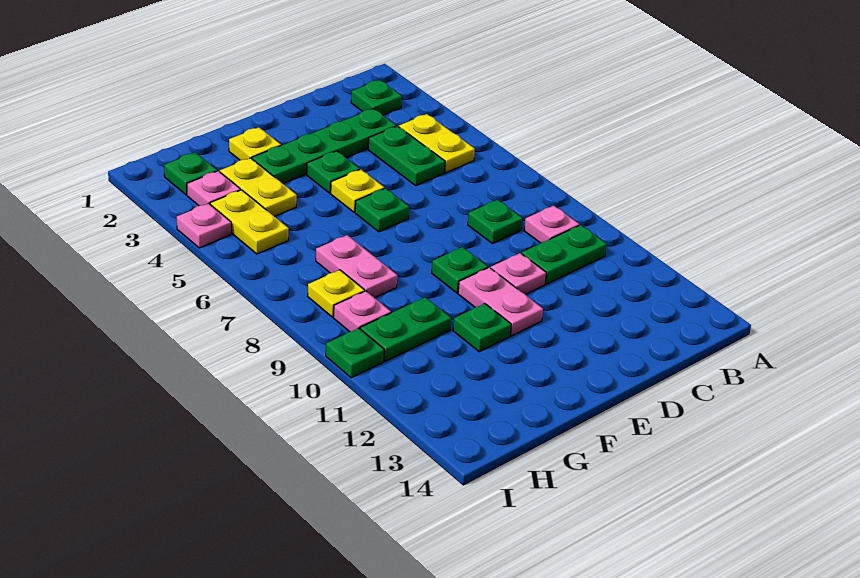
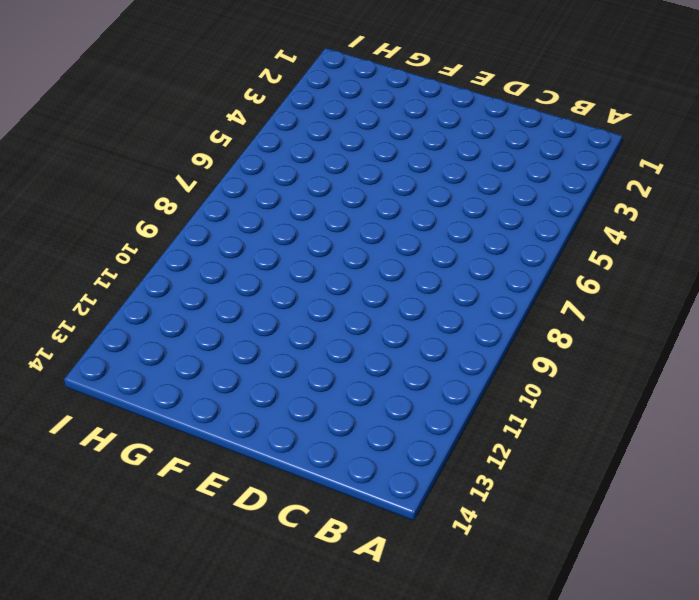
none -> green plate B2 level 1
none -> yellow plate B4:B5 level 1
none -> pink plate B9 level 1

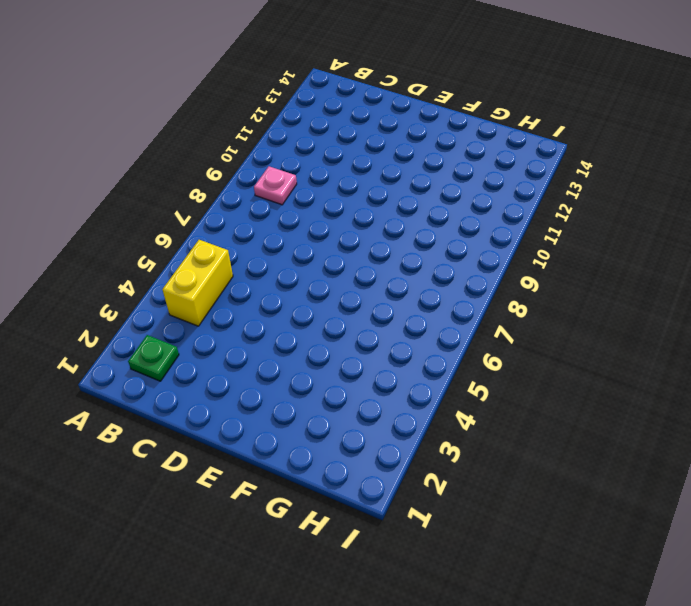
yellow brick B4:B5 level 1 -> yellow plate B4:B5 level 1
none -> green plate B10:C10 level 1
none -> green plate C3:F3 level 1
none -> green plate C4:C5 level 1

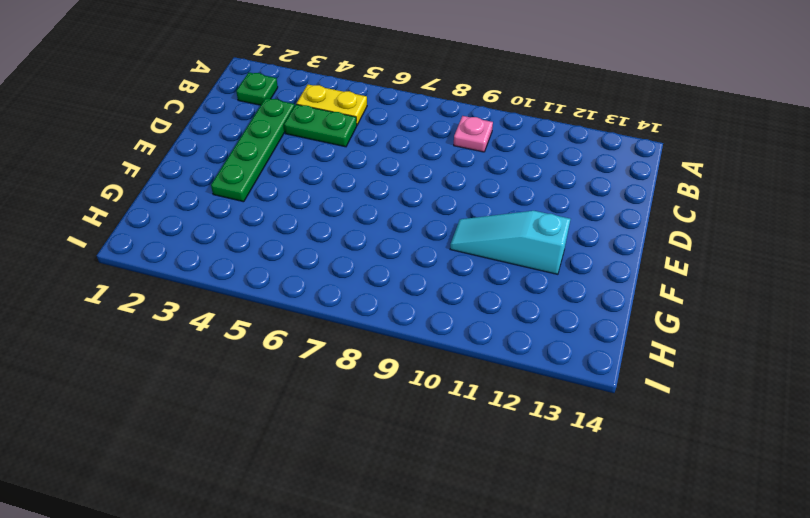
cyan slope F10:F12 level 1 top 12 -> green plate F11 level 1
none -> green plate B10:C10 level 1
none -> green plate C8 level 1
none -> pink plate D10 level 1

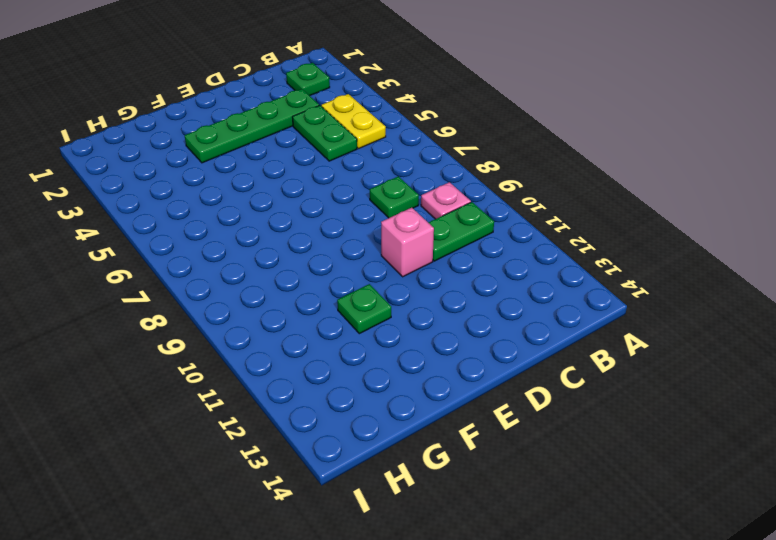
pink brick D10 level 1 -> pink plate D10 level 1
none -> green plate E4 level 1
none -> yellow plate E5 level 1
none -> green plate E6 level 1

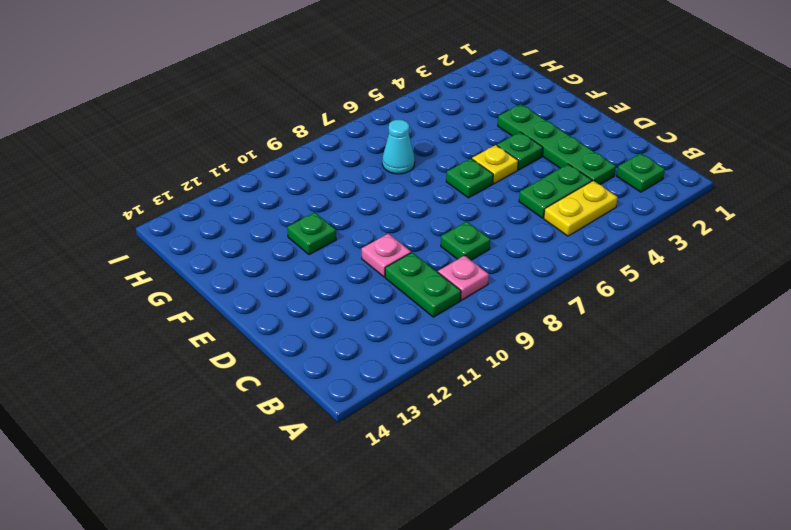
cyan cone G7 level 1 -> pink plate G7:G8 level 1
none -> green plate E9 level 1
none -> pink plate E10:E11 level 1
none -> yellow plate F2 level 1

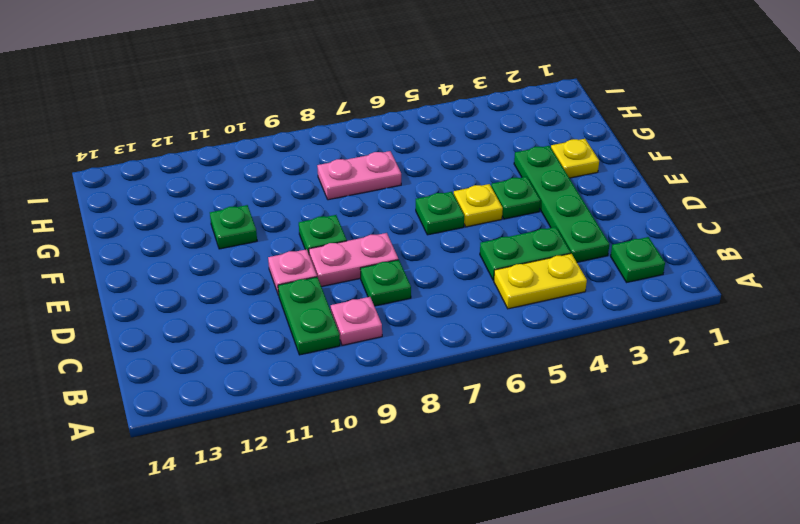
pink plate D8:D9 level 1 -> pink plate E10:E11 level 1
none -> yellow plate G3:G4 level 1
none -> green plate G10:H10 level 1
none -> green plate H2 level 1

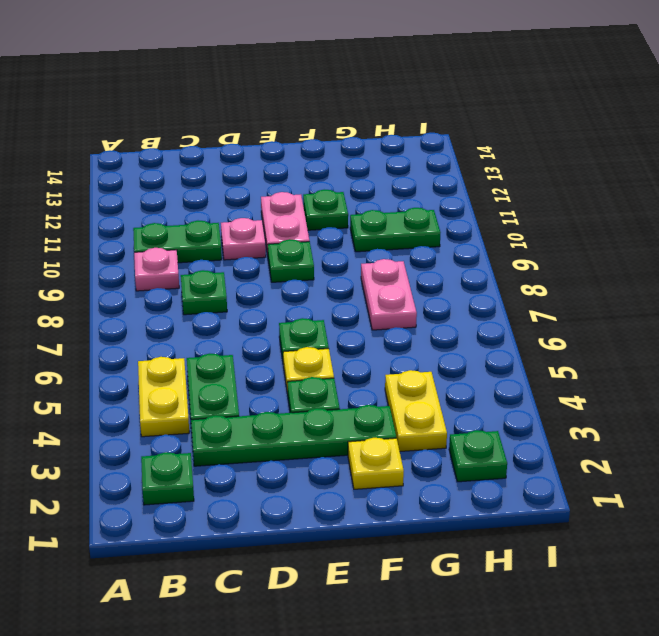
none -> pink plate H3 level 1
none -> yellow plate H4:H5 level 1
none -> yellow plate H8 level 1

